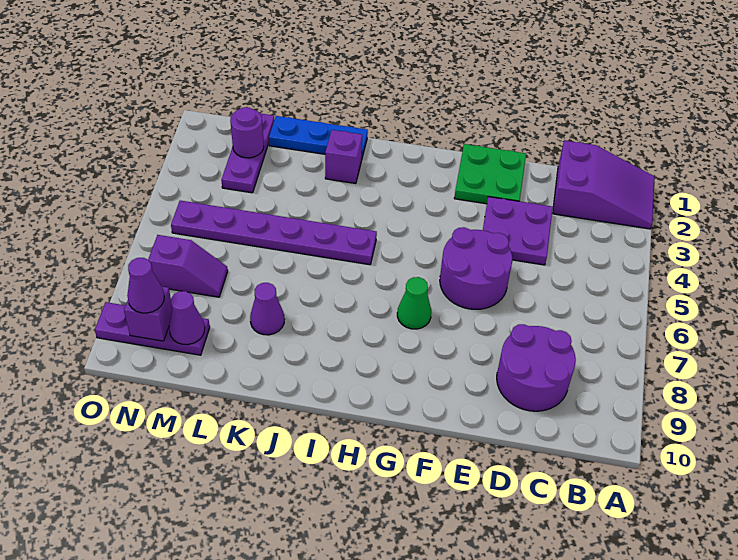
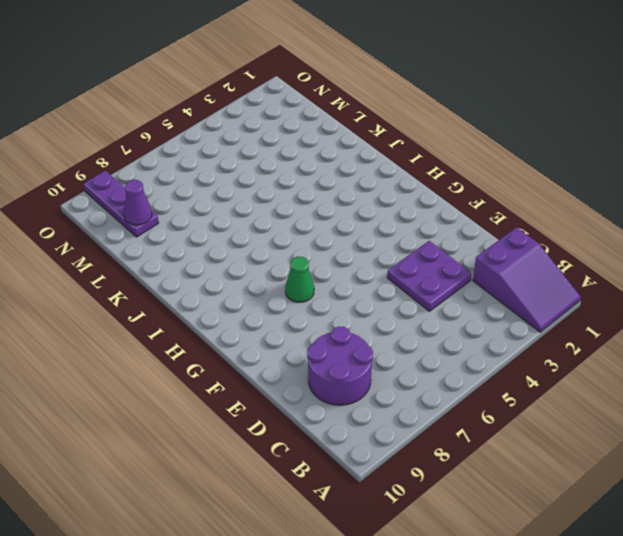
none -> green plate E1:F2 level 1
none -> purple round brick E5:F6 level 1
none -> purple plate I5:N5 level 1

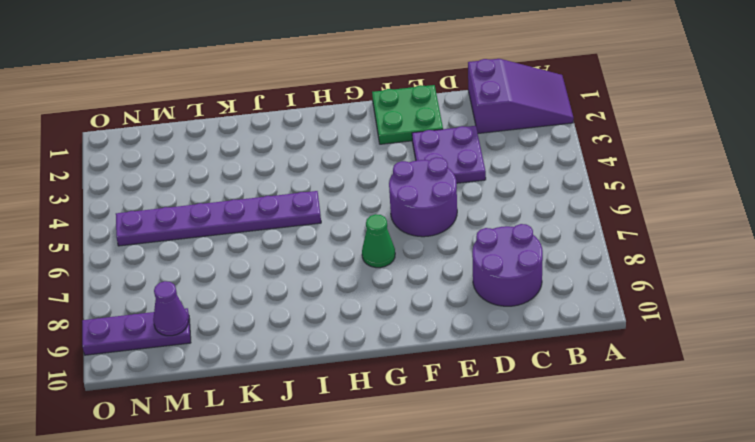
none -> blue plate J1:L1 level 1
none -> purple brick J2 level 1
none -> purple cone K8 level 1

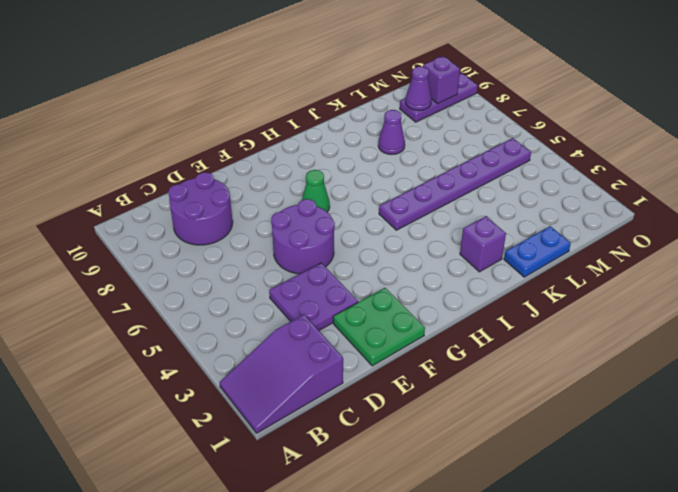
blue plate K1:L1 level 1 -> blue plate J1:L1 level 1
none -> purple plate M1:M3 level 1
none -> purple slope M7:N7 level 1 top N
none -> purple round brick M2 level 2

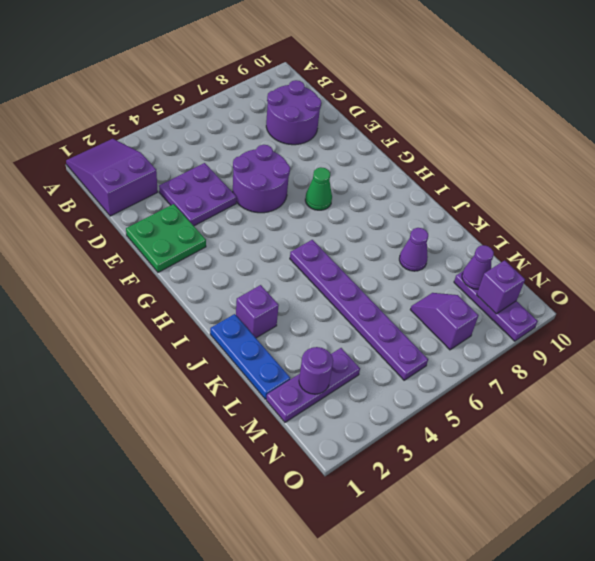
none -> purple cone N9 level 3

